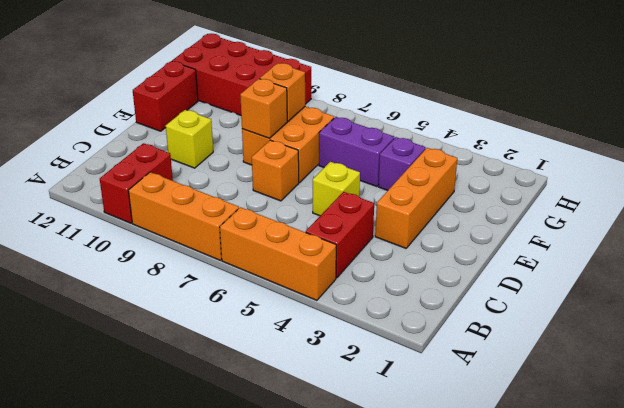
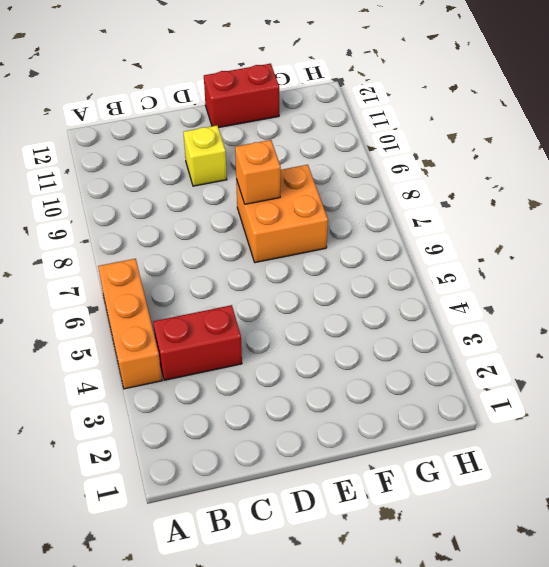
none -> orange brick A7:A9 level 1
none -> red brick A10:B10 level 1
none -> orange brick D3:F3 level 1

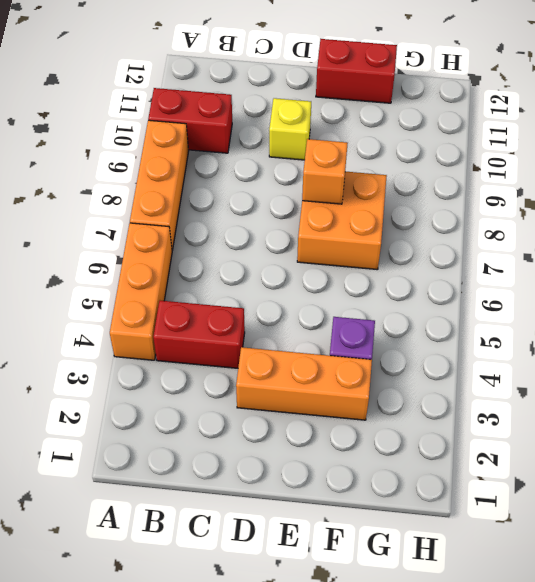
none -> yellow brick D5 level 1
none -> orange brick D7 level 1
none -> purple brick F5:F6 level 1

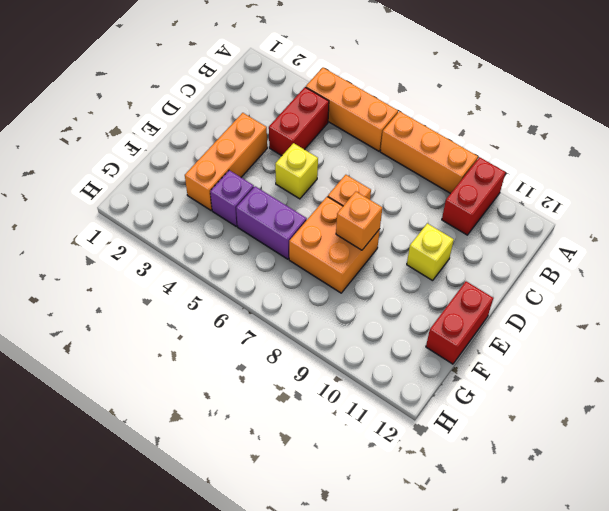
none -> red brick G9:H12 level 1
none -> orange brick F8 level 2

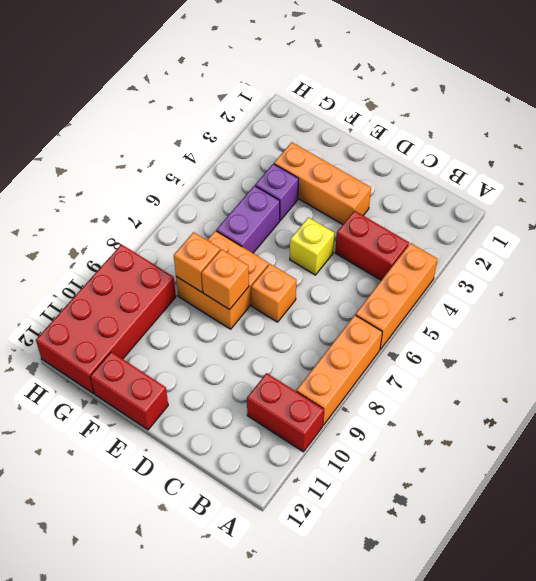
none -> yellow brick D10 level 1

